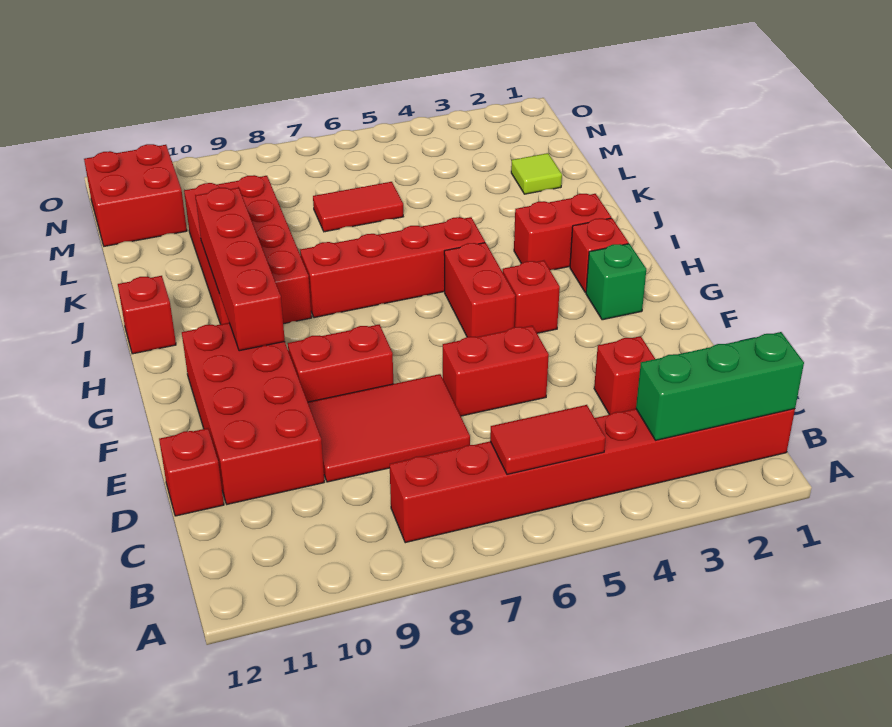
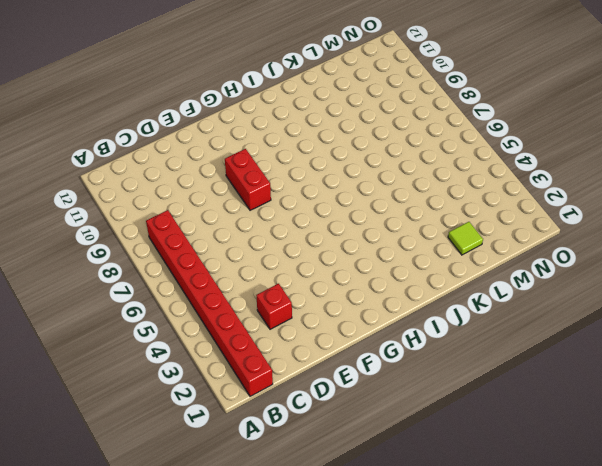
none -> red tile D7:E9 level 1
none -> red brick D10:G11 level 1
none -> red brick D12 level 1

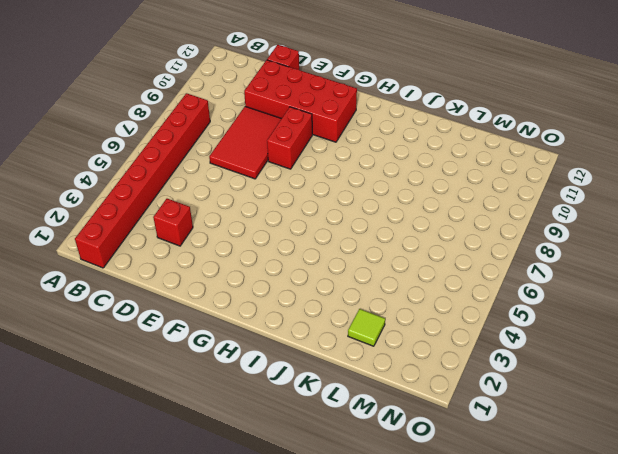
none -> red brick E5:E6 level 1
none -> green brick G2 level 1
none -> red brick G4 level 1

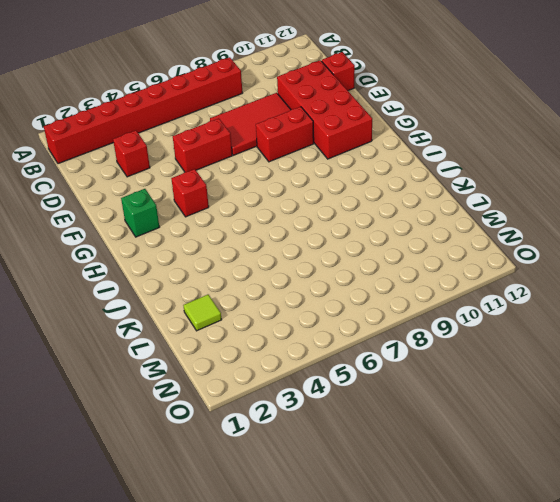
none -> red brick G5:H5 level 1
none -> red brick H2 level 1
none -> red brick I2:I3 level 1

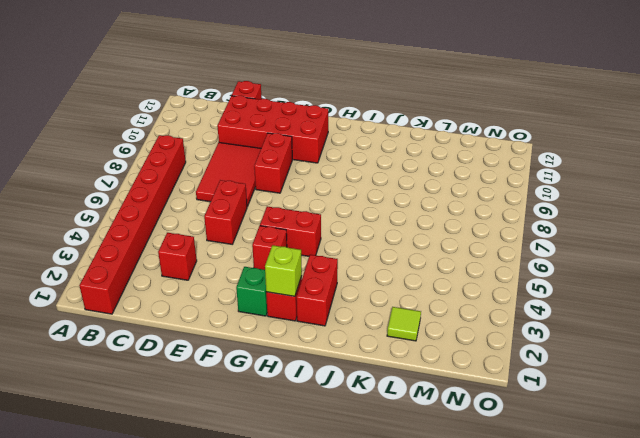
lime brick H2 level 2 -> none
none -> red brick I5:I8 level 1
none -> red brick I9:L10 level 1
none -> red brick I12 level 1

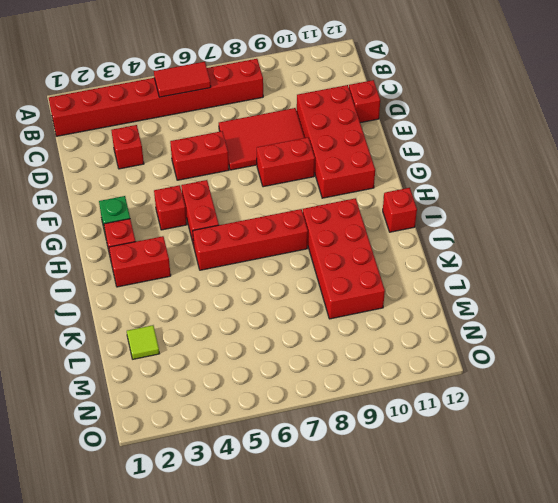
none -> red tile L6:L7 level 1
none -> red brick M11:N12 level 1
none -> green brick B1:B3 level 2

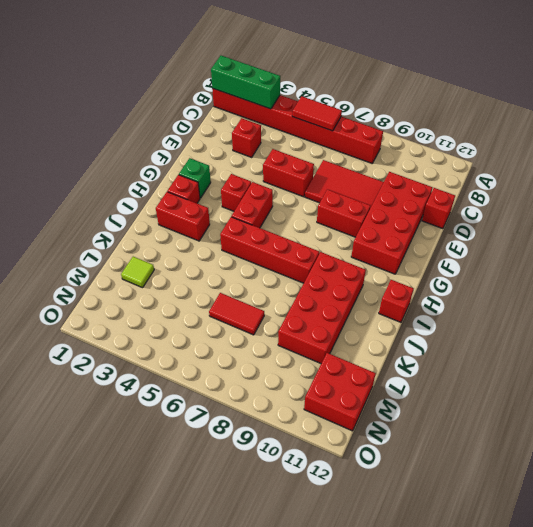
none -> red brick G10:J10 level 2

